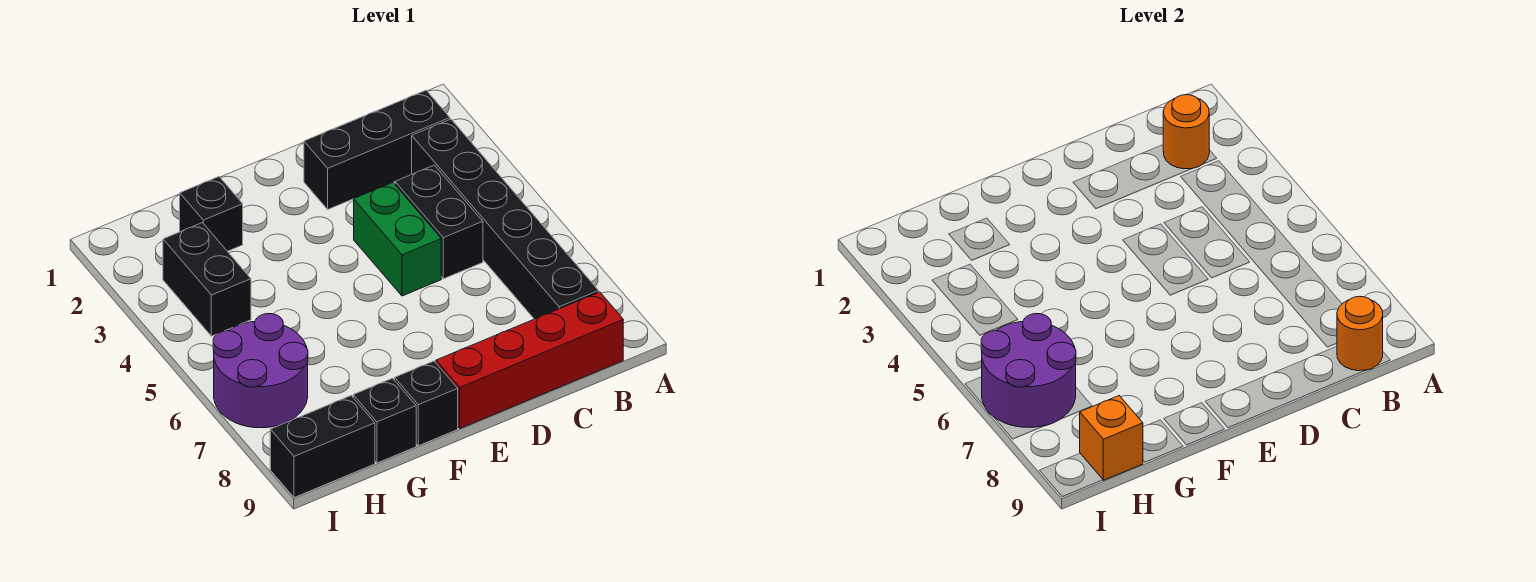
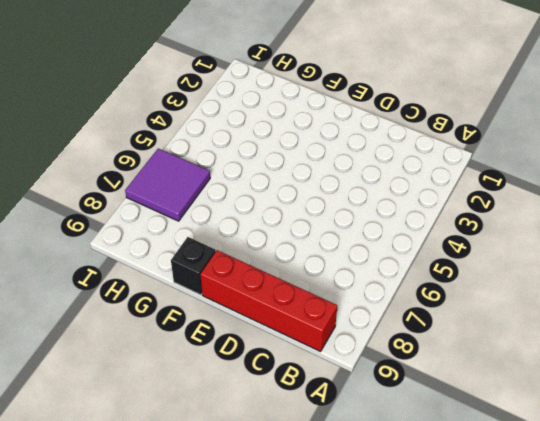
purple tile H6:I7 level 1 -> purple round brick H6:I7 level 1
none -> black brick B2:D2 level 1
none -> black brick B3:B8 level 1
none -> black brick C4:C5 level 1

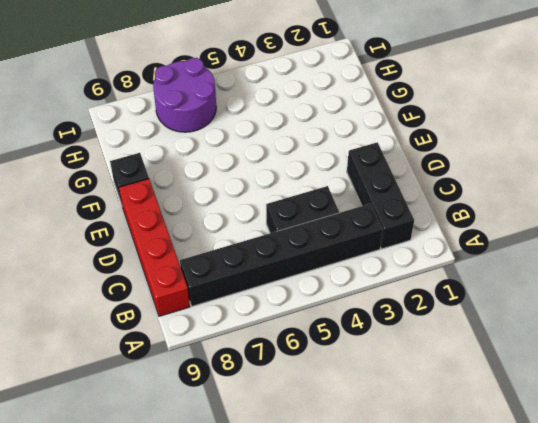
none -> green brick D4:D5 level 1
none -> black brick G2 level 1
none -> black brick G9 level 1

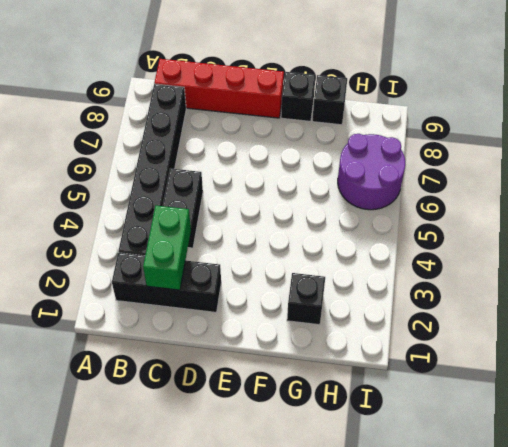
green brick C2:C3 level 2 -> green brick D4:D5 level 1
none -> black brick H3:H4 level 1
none -> black brick H9:I9 level 1
none -> orange round brick B2 level 2

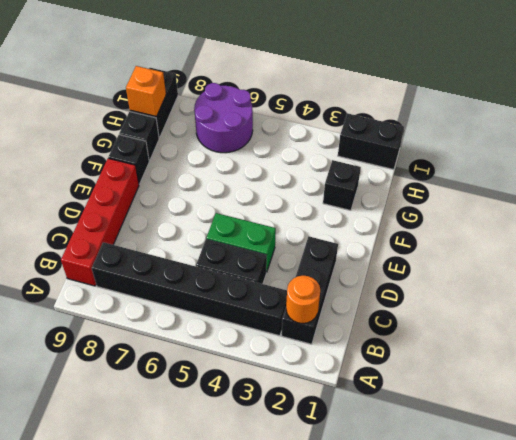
black brick I1:I2 level 1 -> black brick H3:H4 level 1
none -> orange round brick B9 level 2
none -> purple round brick H6:I7 level 2

